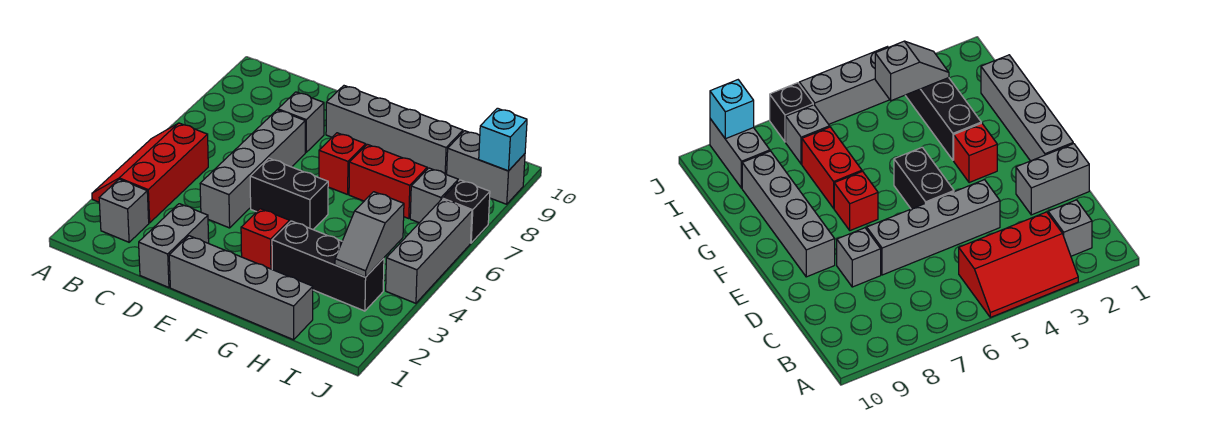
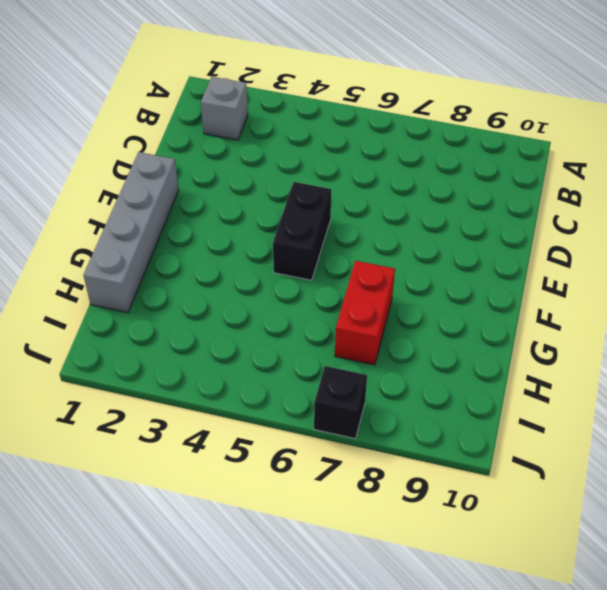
none -> red slope A3:B5 level 1 top B
none -> grey brick D1:D2 level 1
none -> grey brick D4:D7 level 1

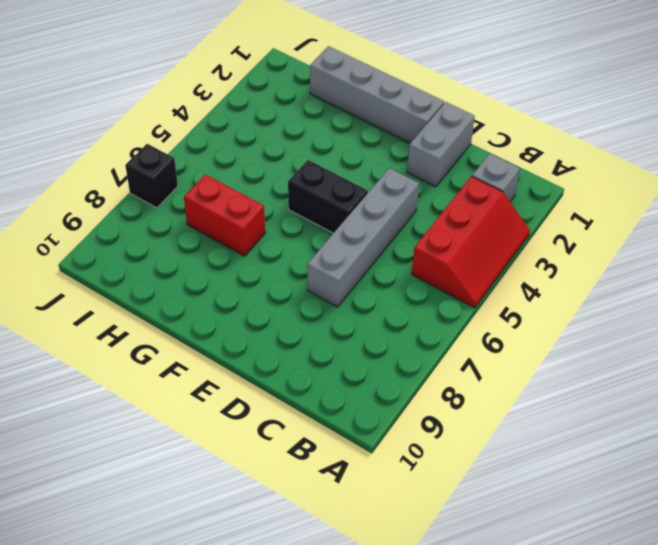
none -> grey brick D8 level 1
none -> grey brick E9:H9 level 1
none -> red brick F3 level 1

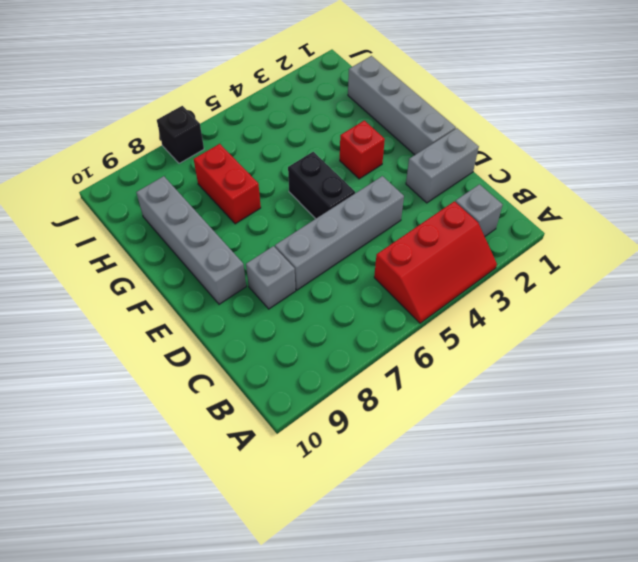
none -> red brick F7 level 1
none -> black brick G3:I3 level 1
none -> grey brick I7 level 1

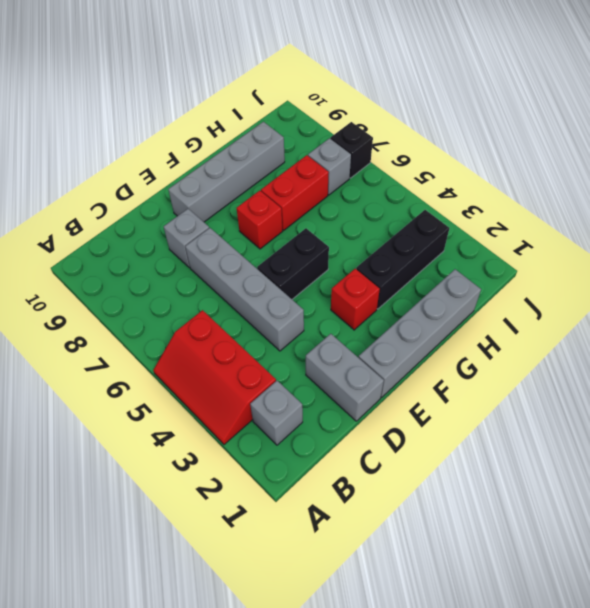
none -> grey brick I9:J9 level 1
none -> grey brick J4:J6 level 1
none -> grey slope I3:I4 level 2 top 4

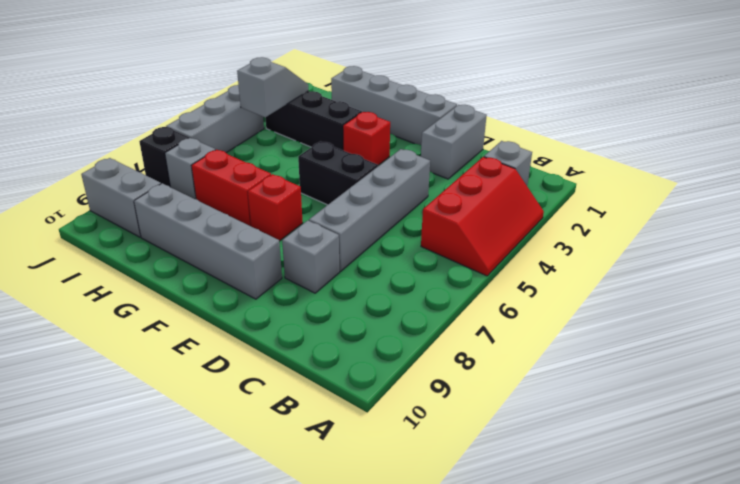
none -> cyan brick J9 level 2

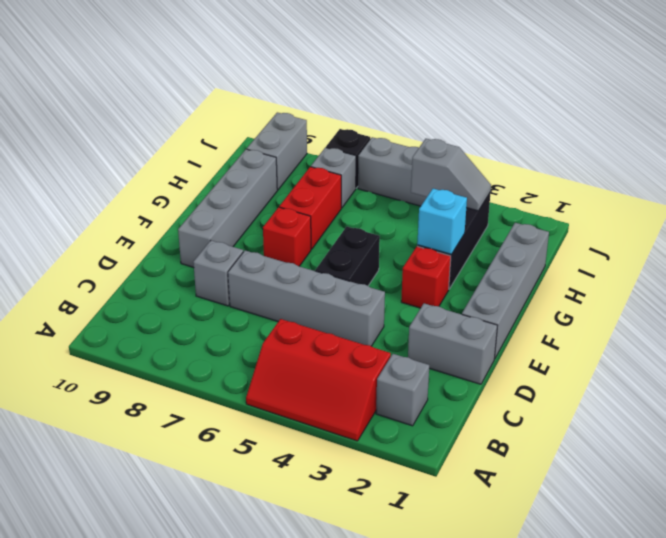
cyan brick G3 level 2 -> cyan brick J9 level 2

